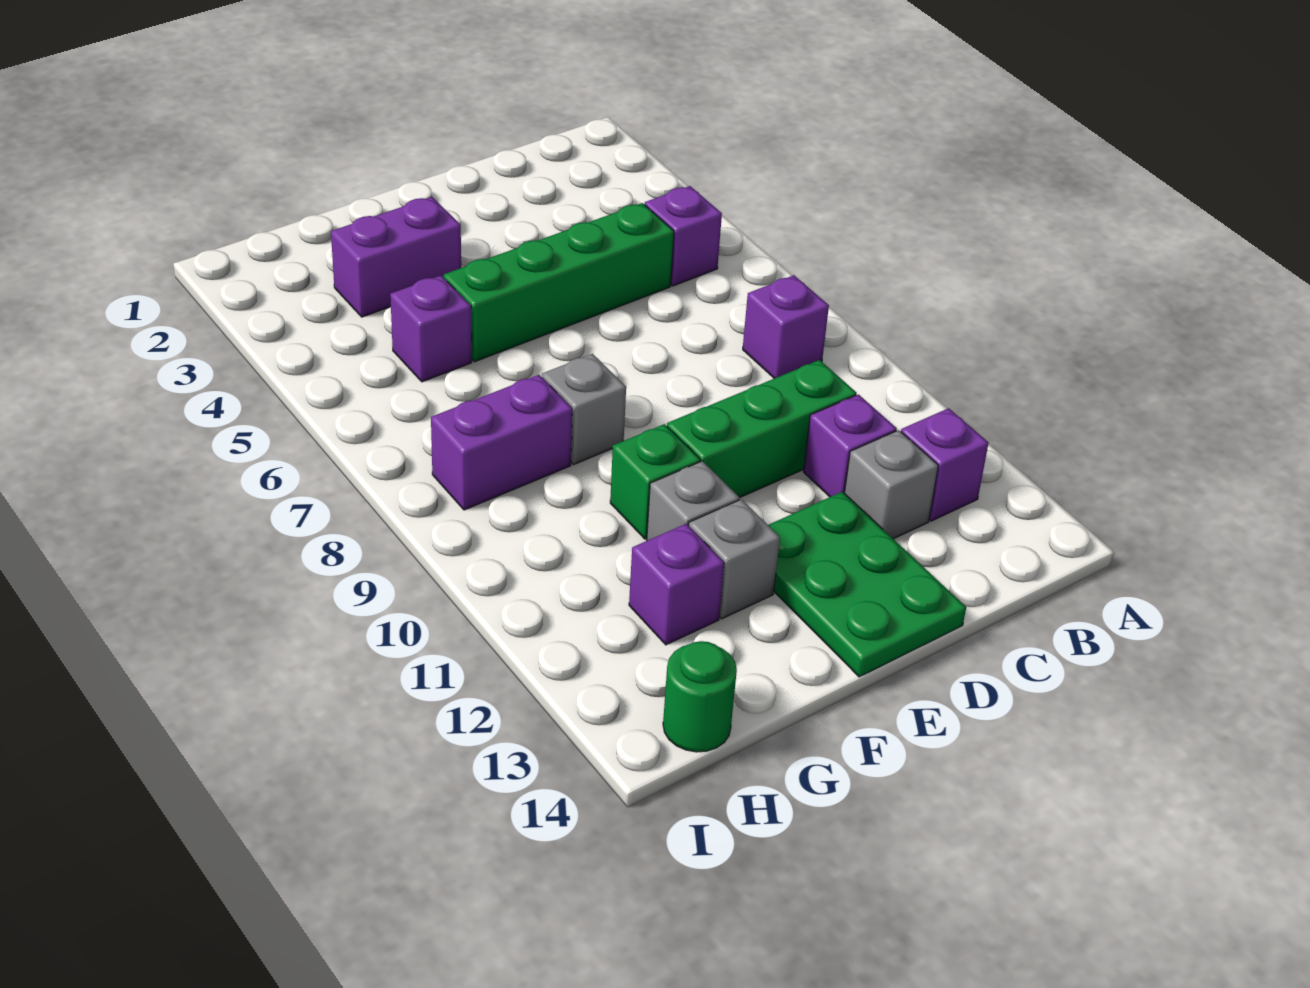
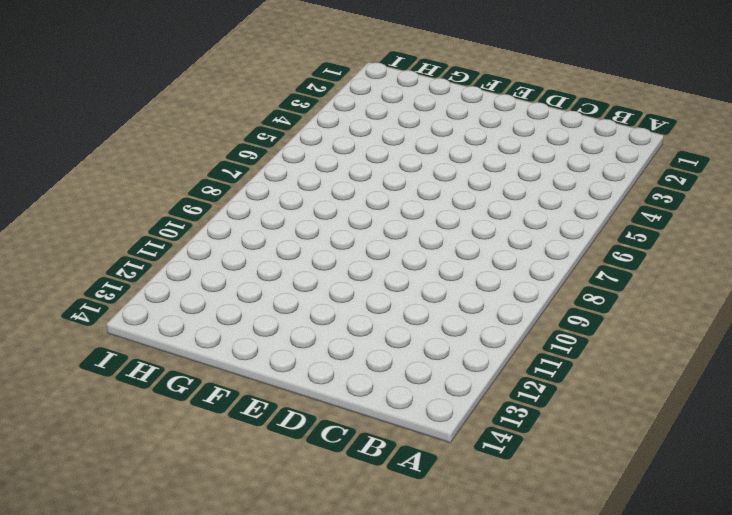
none -> purple brick B5 level 1
none -> purple brick B8 level 1
none -> purple brick B12 level 1

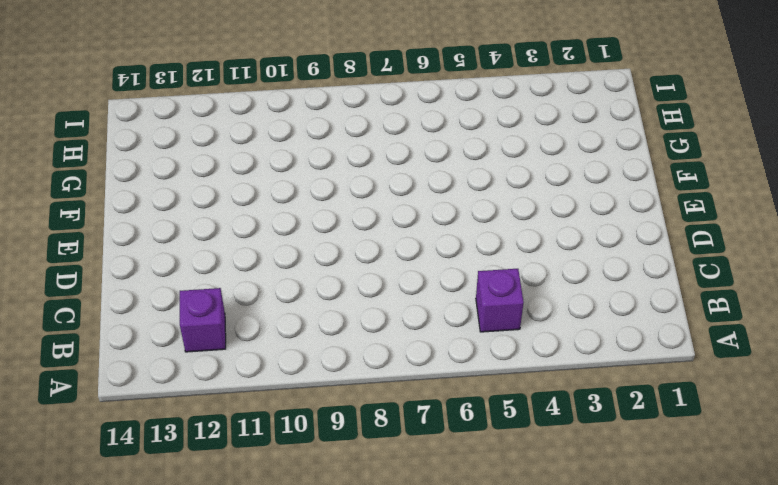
none -> purple brick B8 level 1
none -> green brick C5:F5 level 1
none -> green brick C10:E10 level 1

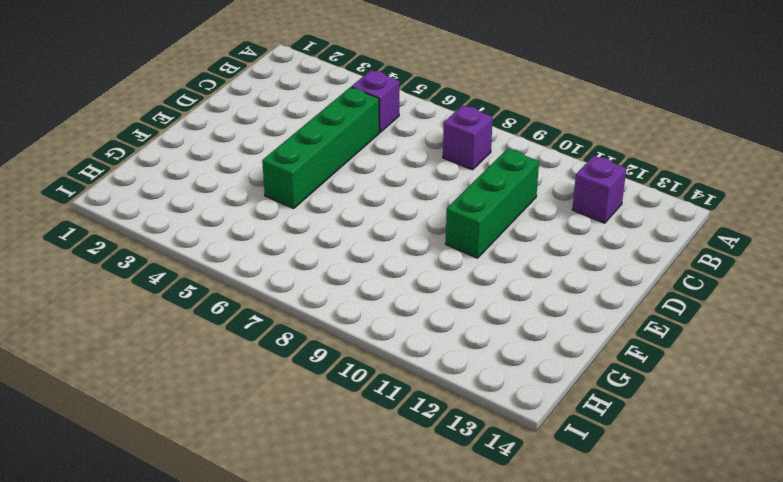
none -> purple brick C11 level 1
none -> grey brick C12 level 1
none -> green plate D12:E14 level 1

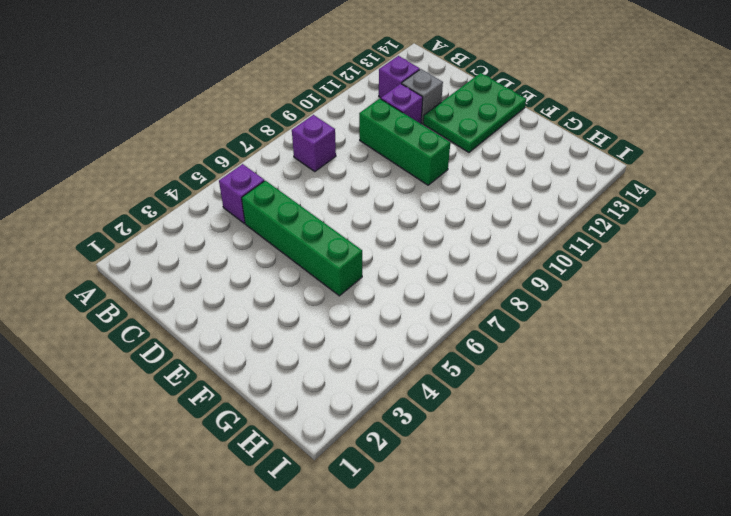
none -> purple brick F3:G3 level 1
none -> grey brick F8 level 1
none -> green brick F10 level 1

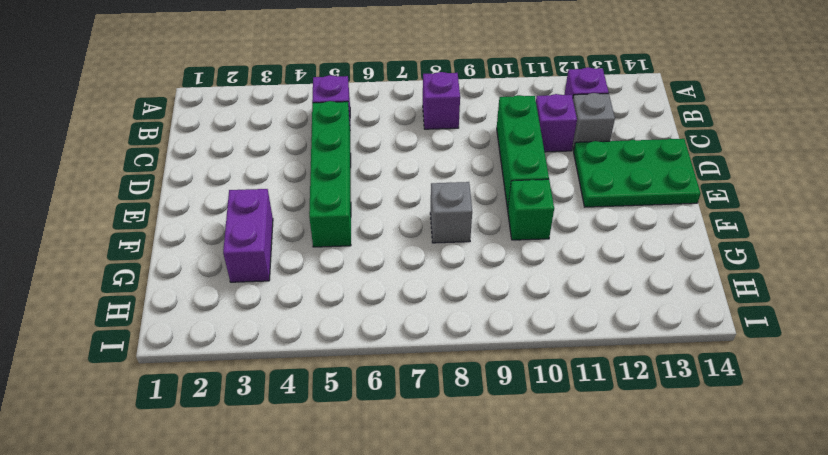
none -> grey brick F11 level 1
none -> grey brick F12 level 1
none -> purple brick G5 level 1

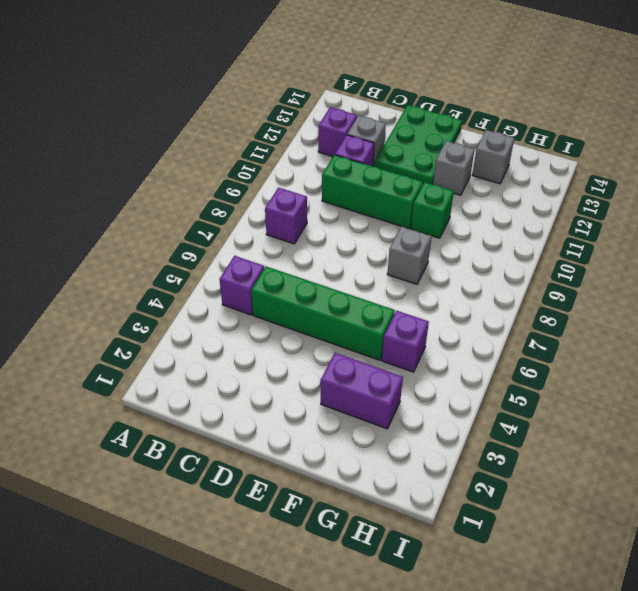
grey brick G13 level 1 -> grey brick F11 level 1
none -> purple brick G8:H8 level 1
none -> purple brick G12 level 1
none -> green round brick H14 level 1

